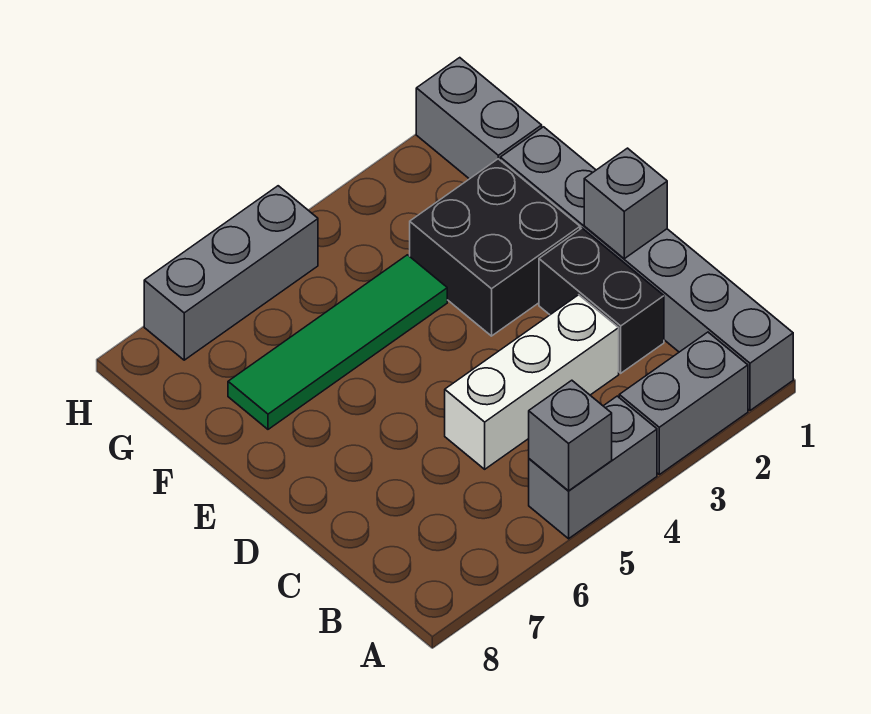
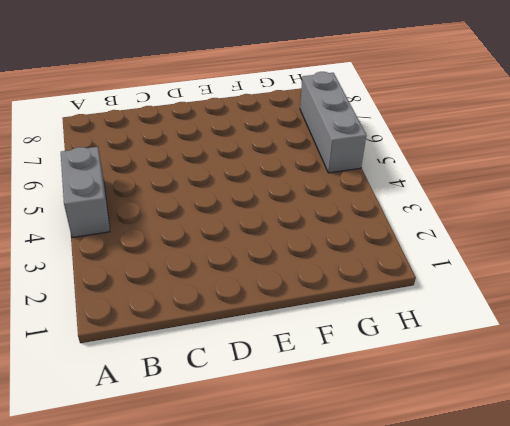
none -> grey brick A1:F1 level 1
none -> grey brick A2:A3 level 1

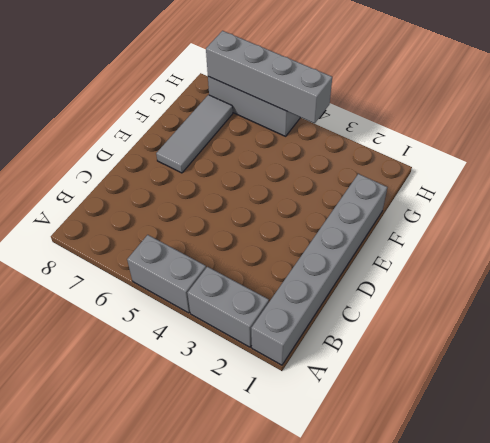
grey tile E7:G7 level 1 -> green tile F4:F7 level 1
grey brick H4:H7 level 2 -> none
none -> black brick C2:D2 level 1
none -> white brick C3:C5 level 1

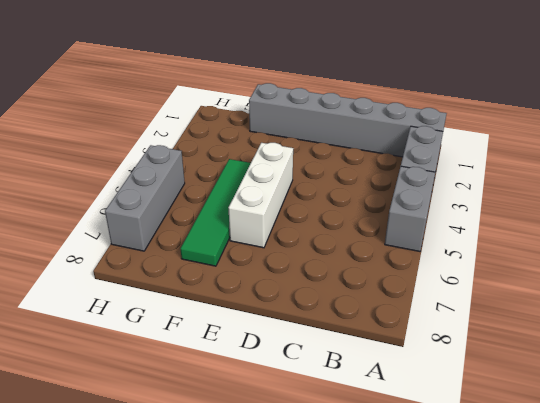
white brick E4:E6 level 1 -> white brick C3:C5 level 1
none -> black brick C2:D2 level 1
none -> black brick E2:F3 level 1

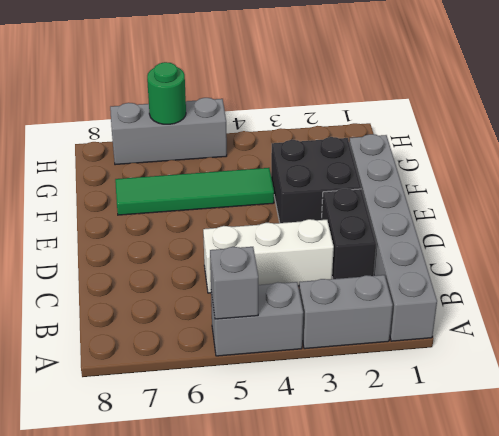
green round brick H6 level 2 -> none
none -> grey brick G1:H1 level 1
none -> grey brick D1 level 2

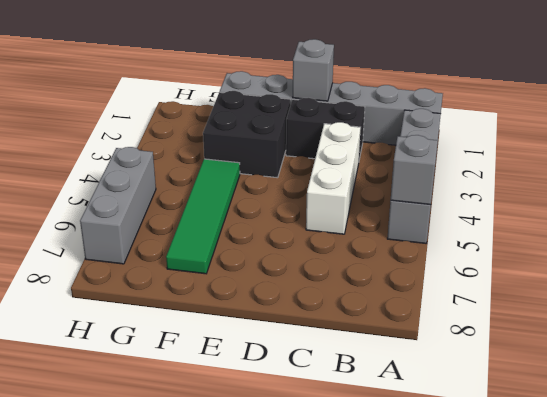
none -> grey brick G1:H1 level 1

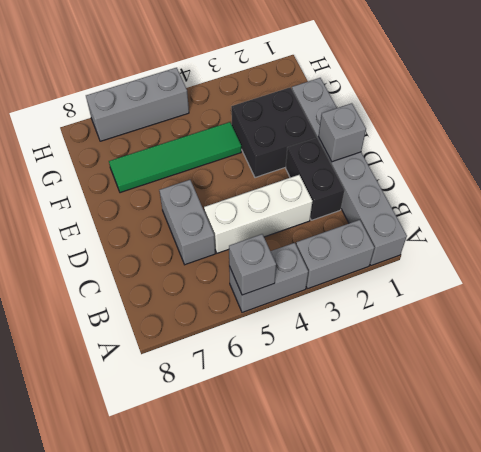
grey brick C6:D6 level 1 -> grey brick G1:H1 level 1

